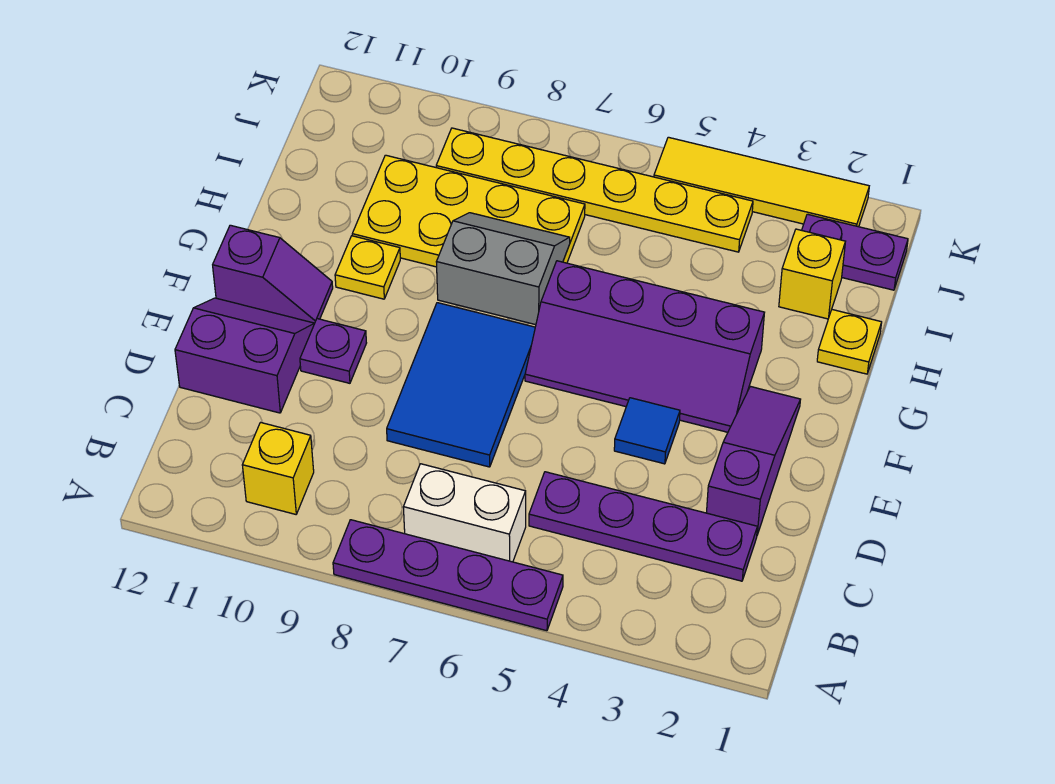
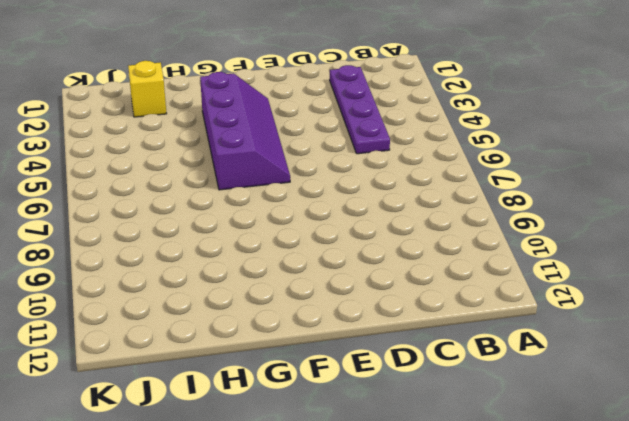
none -> purple plate A5:A8 level 1
none -> white brick B6:B7 level 1
none -> yellow brick B10 level 1

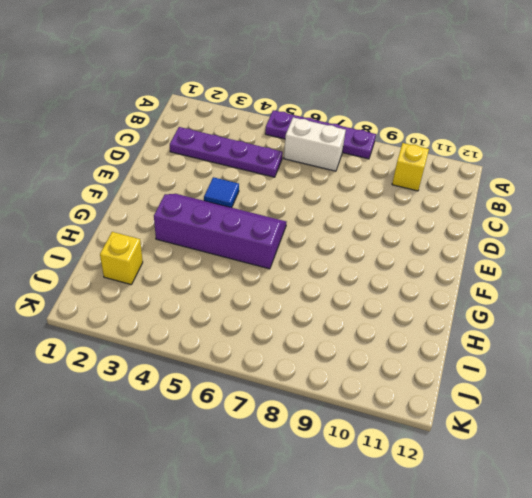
none -> purple slope D2:F2 level 1 top D
none -> blue tile D7:F8 level 1
none -> purple slope D11:E12 level 1 top D

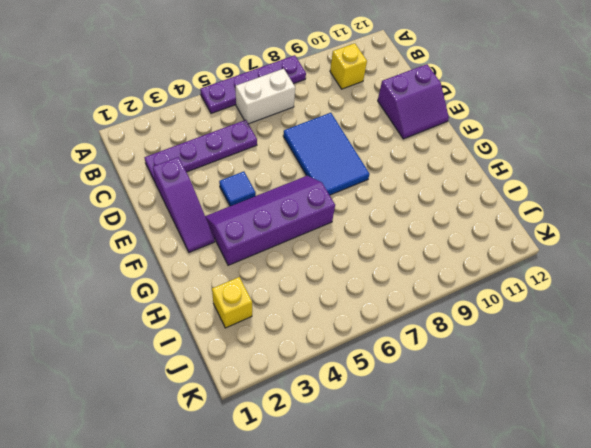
none -> purple plate E10 level 1
none -> purple slope F11:F12 level 1 top 12
none -> yellow plate G10 level 1

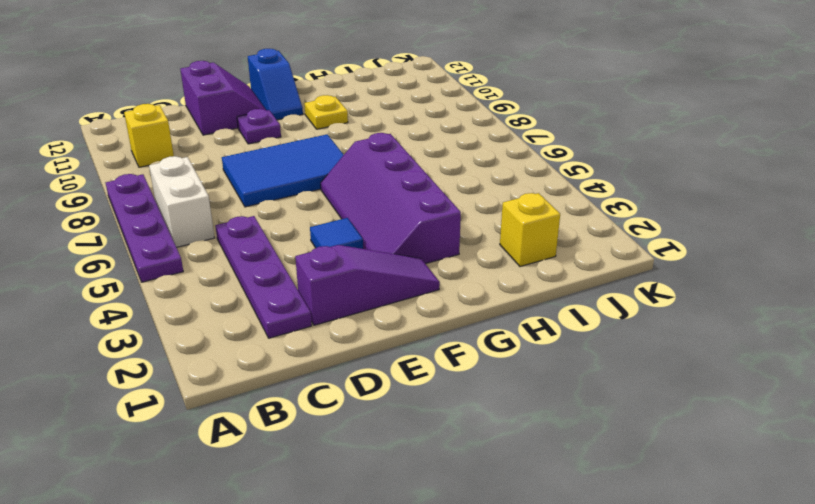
blue slope F11:F12 level 1 top 12 -> purple slope F11:F12 level 1 top 12
none -> yellow plate H1 level 1
none -> yellow plate H7:I10 level 1
none -> purple plate J1:J2 level 1

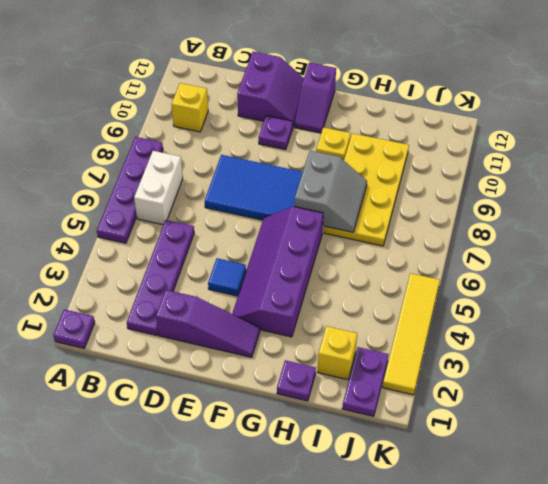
purple plate A1 level 1 -> none
purple plate H1 level 1 -> yellow plate H1 level 1
none -> yellow plate J4:J9 level 1

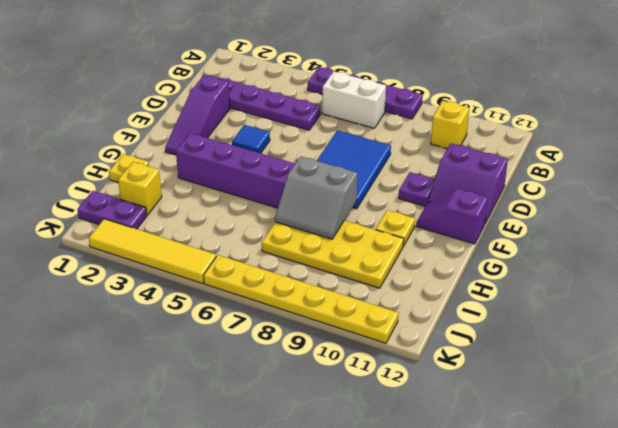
yellow plate K6:K11 level 1 -> yellow plate J4:J9 level 1

